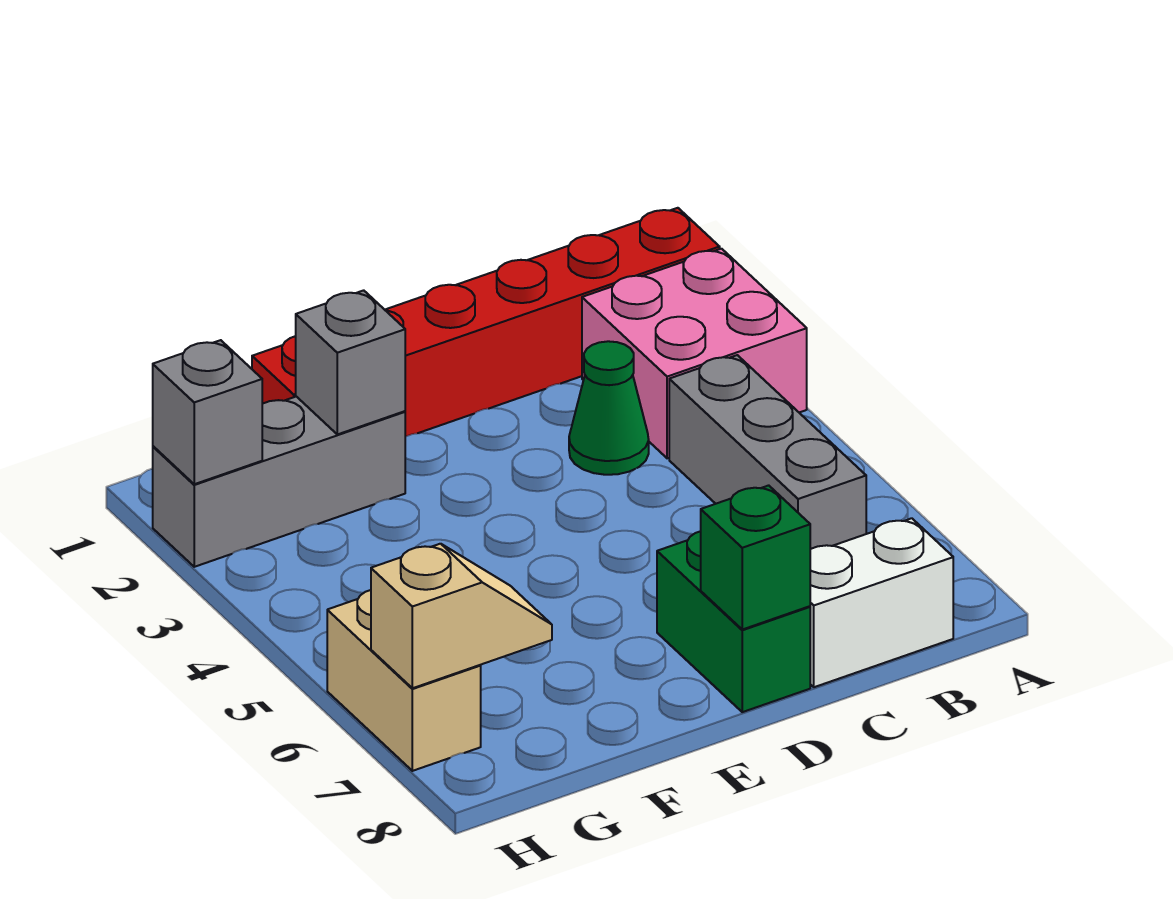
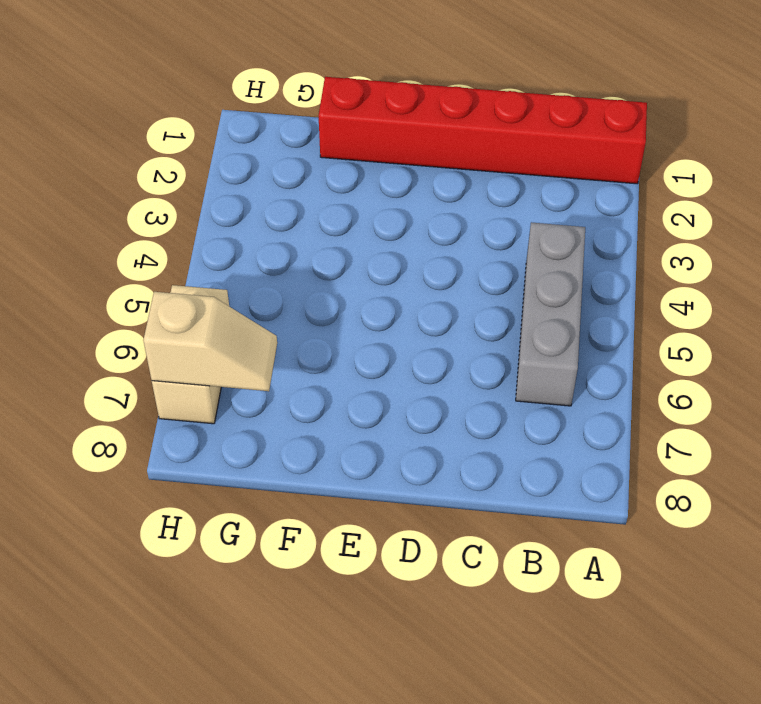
none -> pink brick A2:B3 level 1
none -> white brick B8:C8 level 1
none -> green cone C3 level 1

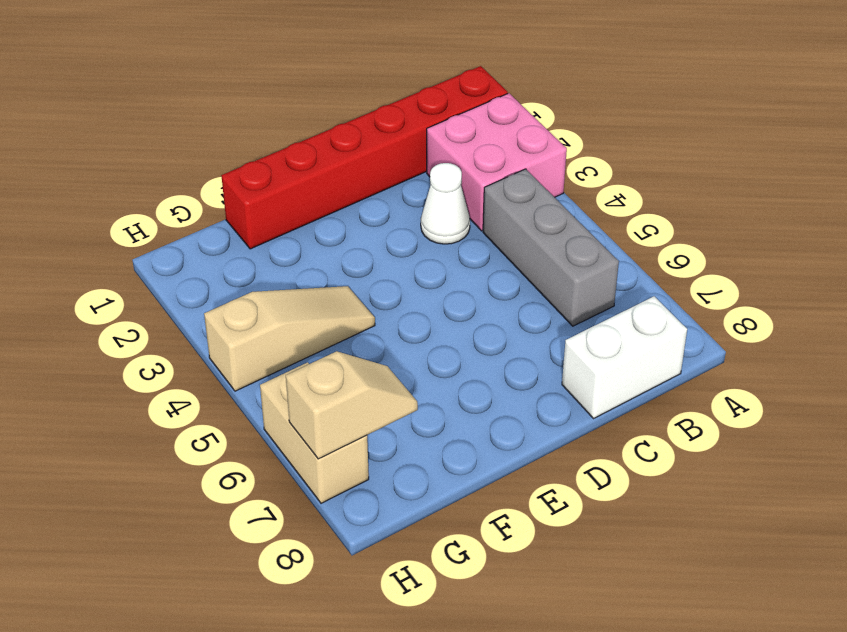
white cone C3 level 1 -> green cone C3 level 1
tan slope F4:H4 level 1 top H -> none
none -> green brick D7:D8 level 1
none -> grey brick F2:H2 level 1
none -> green brick D8 level 2

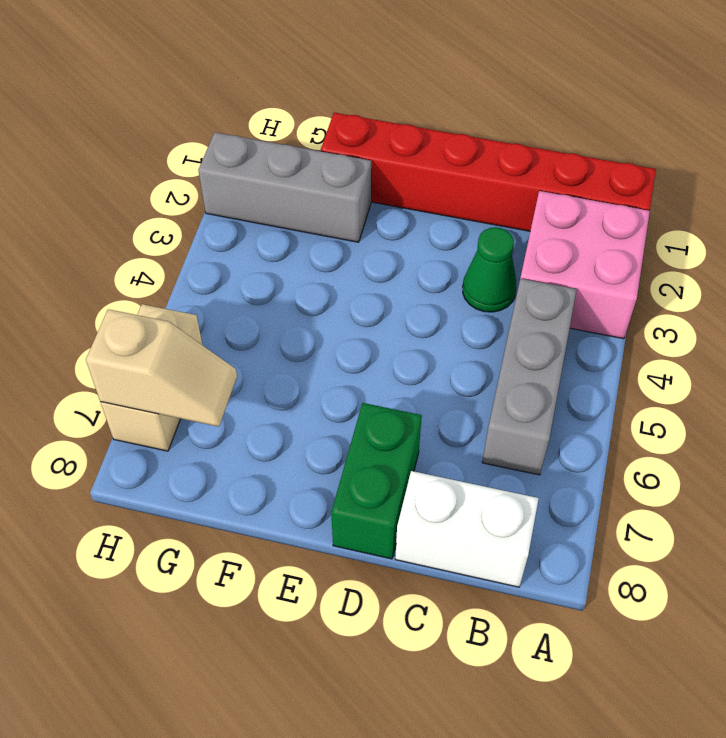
none -> green brick D8 level 2
none -> grey brick F2 level 2
none -> grey brick H2 level 2

